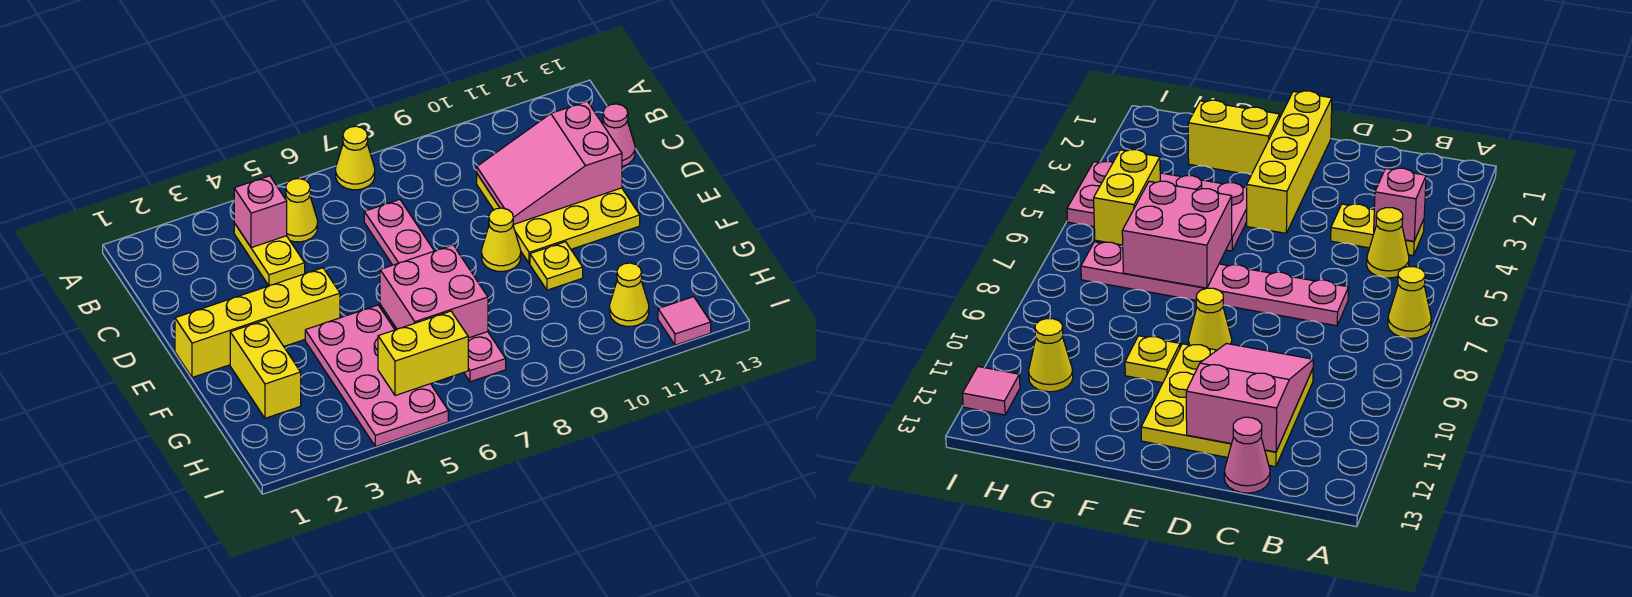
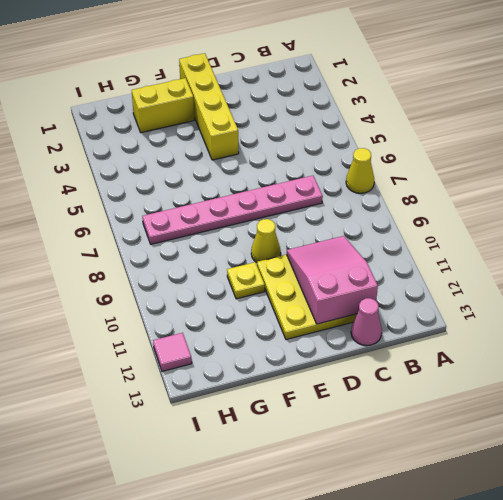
none -> yellow plate B4:C4 level 1
none -> yellow cone B5 level 1
none -> pink plate F4:I5 level 1

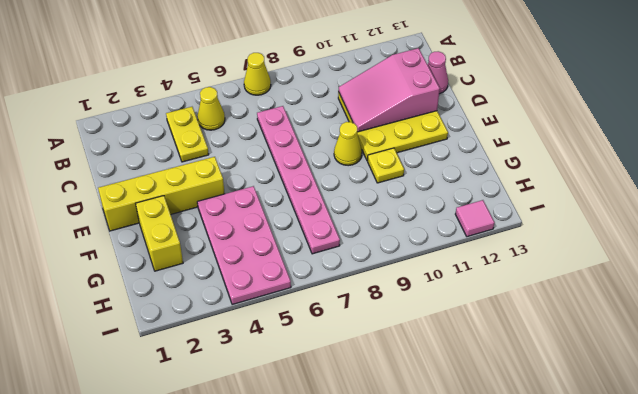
none -> yellow cone H11 level 1
none -> pink brick B4 level 2
none -> pink brick F6:G7 level 2

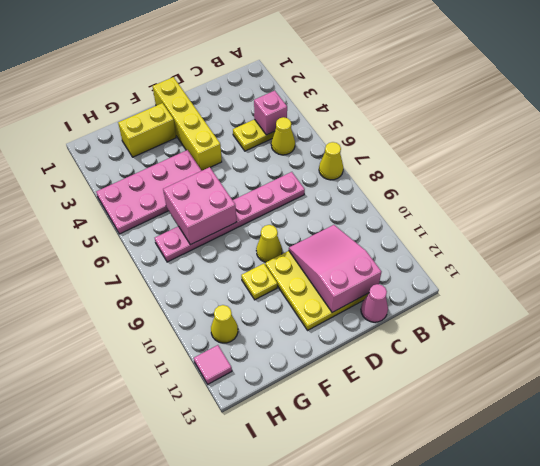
none -> yellow brick H5:H6 level 2

